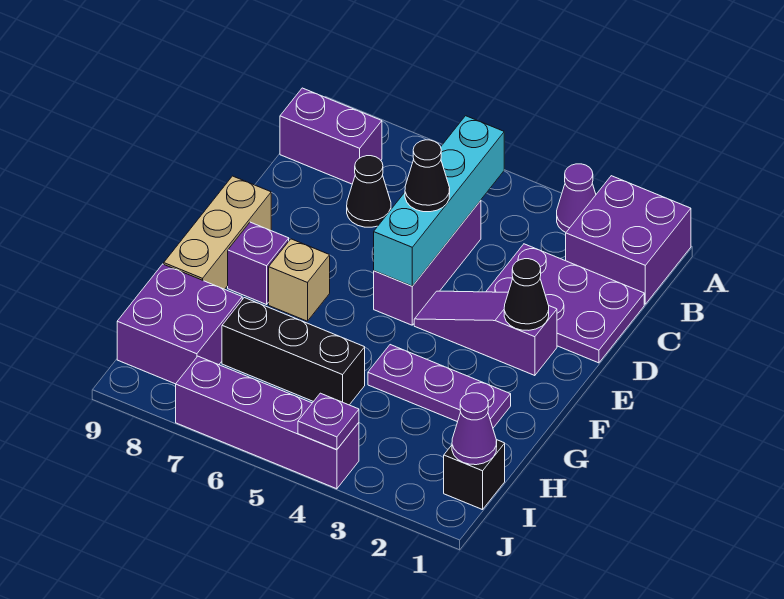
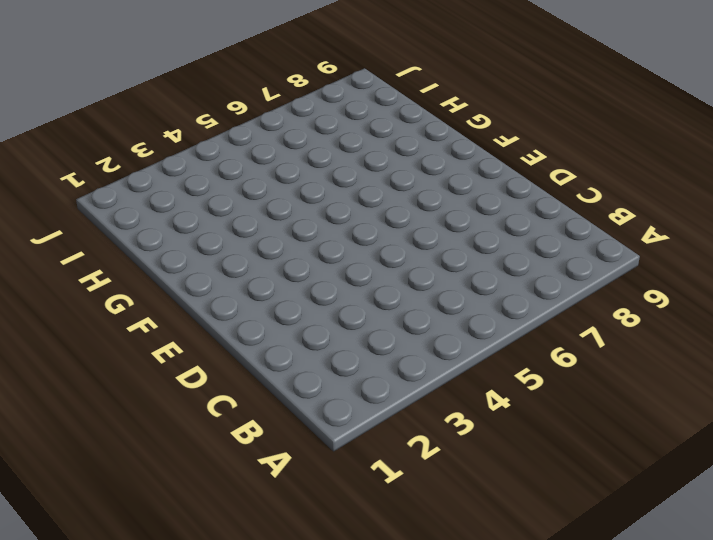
none -> purple brick A1:B2 level 1
none -> purple cone A3 level 1
none -> purple brick B8:B9 level 1

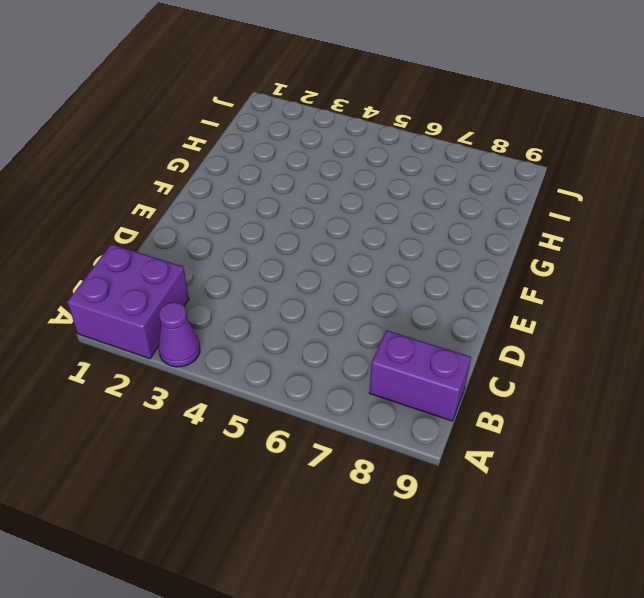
none -> purple plate C1:D3 level 1
none -> purple brick C5:E5 level 1
none -> black cone C7 level 1

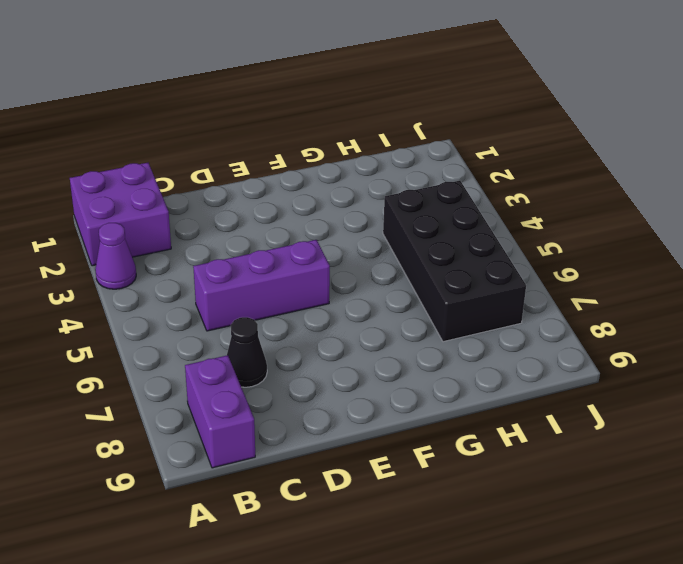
black brick H4:I7 level 1 -> black brick H5:H7 level 1
none -> purple plate C1:D3 level 1
none -> purple slope E2:E4 level 1 top 2
none -> tan brick E9:G9 level 1

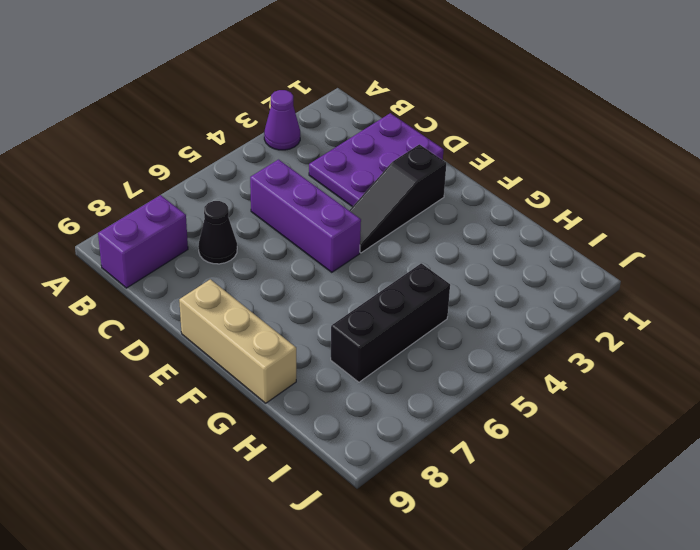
black slope E2:E4 level 1 top 2 -> purple slope E2:E4 level 1 top 2
none -> purple brick A1:B2 level 1
none -> tan brick F7 level 1
none -> purple brick F8 level 1

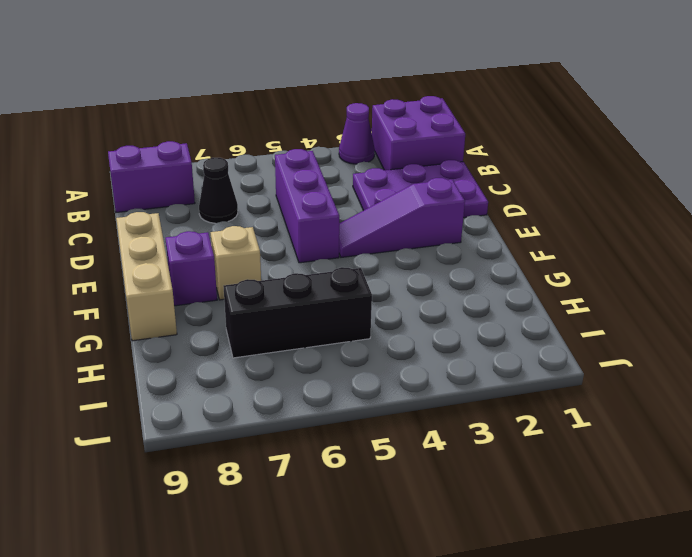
none -> purple plate G2:G4 level 1
none -> purple brick H8:I9 level 1
none -> black brick I1 level 1

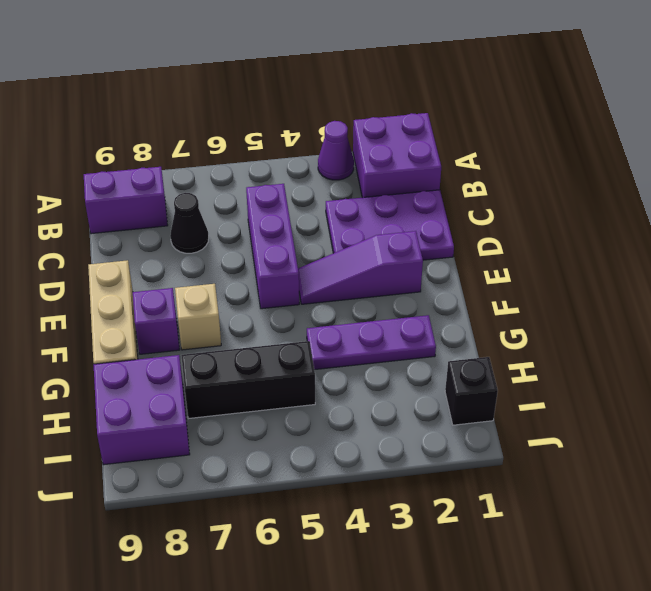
none -> purple brick J4:J7 level 1
none -> cyan brick B5:E5 level 2
none -> black cone E2 level 2

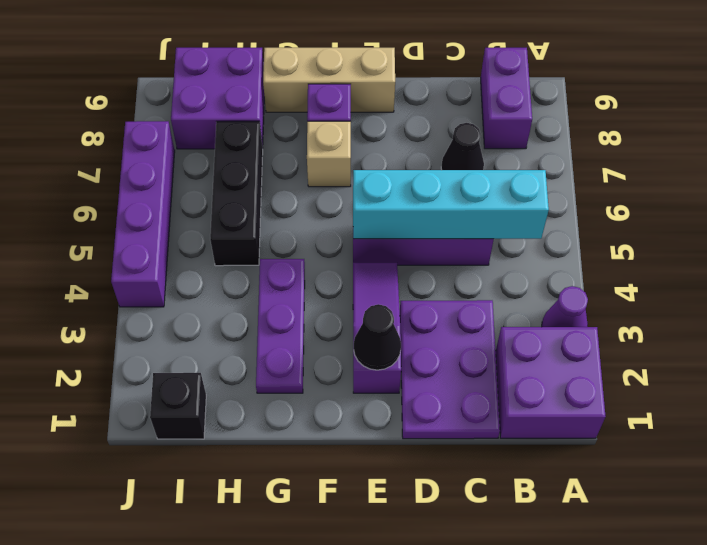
none -> purple cone I1 level 2
none -> purple plate J4 level 2
none -> black cone D5 level 3

